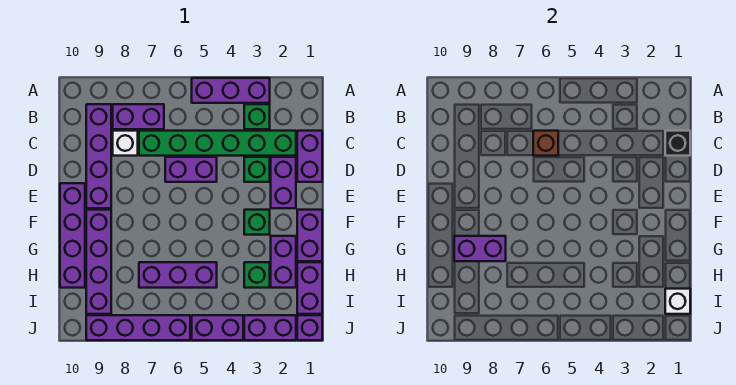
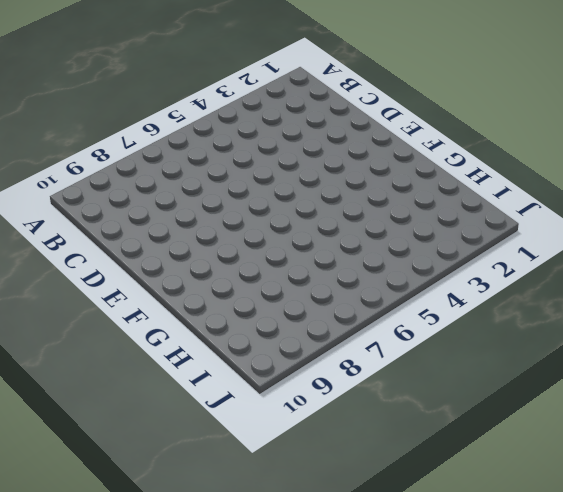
none -> purple brick A3:A5 level 1
none -> green brick B3 level 1
none -> purple brick B7:B8 level 1

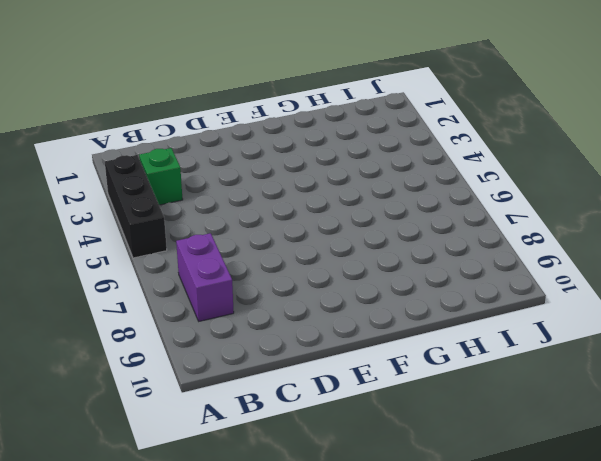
black brick A3:A5 level 1 -> purple brick A3:A5 level 1
none -> purple brick B9:E9 level 1
none -> purple brick C1:D1 level 1
none -> green brick C2:C7 level 1

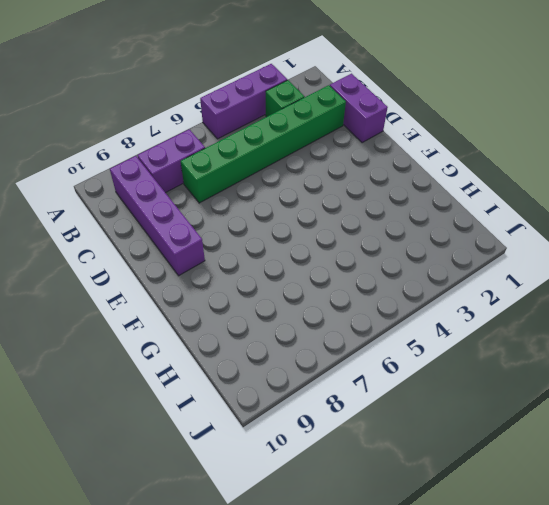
none -> white brick C8 level 1
none -> purple brick D2:E2 level 1
none -> green brick D3 level 1

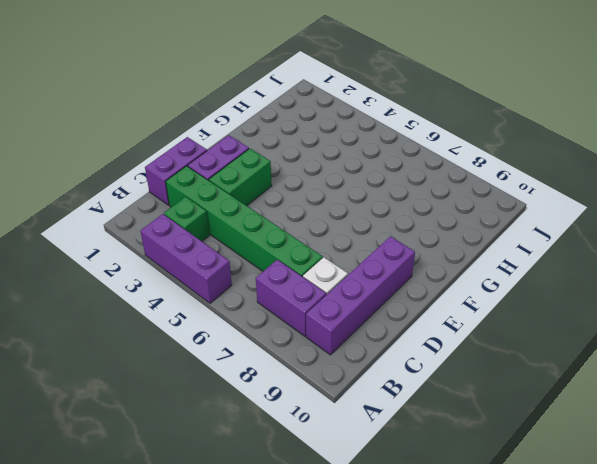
green brick D3:E3 level 1 -> green brick D3 level 1
none -> purple brick D5:D6 level 1
none -> purple brick E10:H10 level 1
none -> purple brick F1:G1 level 1

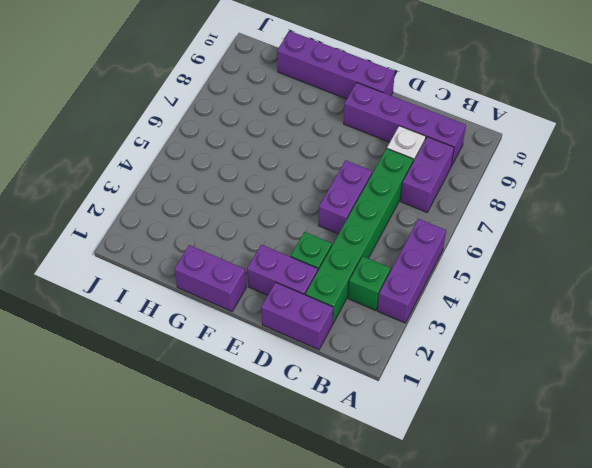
none -> green brick F3 level 1
none -> purple brick F9:I9 level 1
none -> purple brick G2:H2 level 1

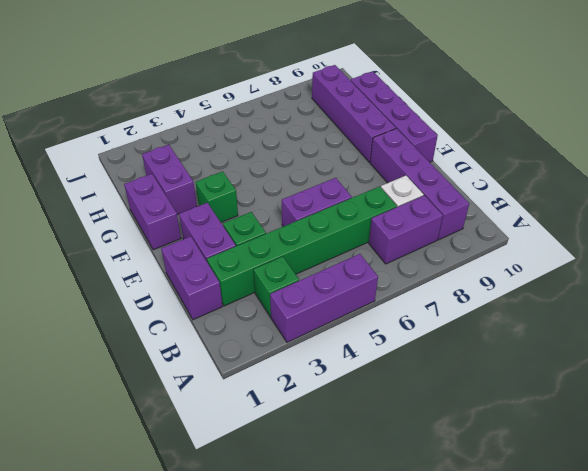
none -> purple brick H1:I1 level 1
none -> green brick H3 level 1
none -> purple brick H5:H7 level 1

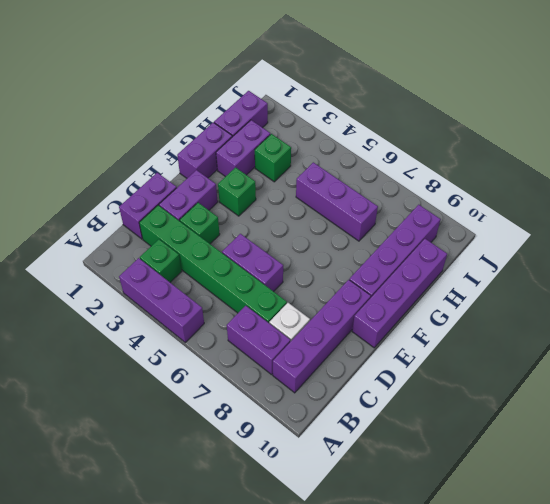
none -> purple brick J1 level 1
none -> purple brick J2:J3 level 1
none -> purple brick J4:J5 level 1

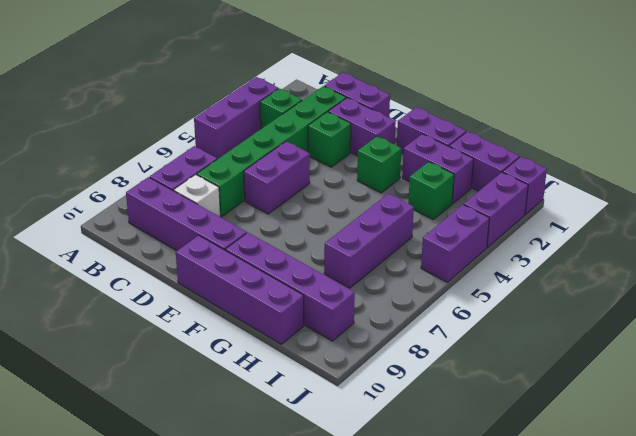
none -> purple brick J6:J9 level 1
none -> black brick C1 level 2
none -> brown brick C6 level 2

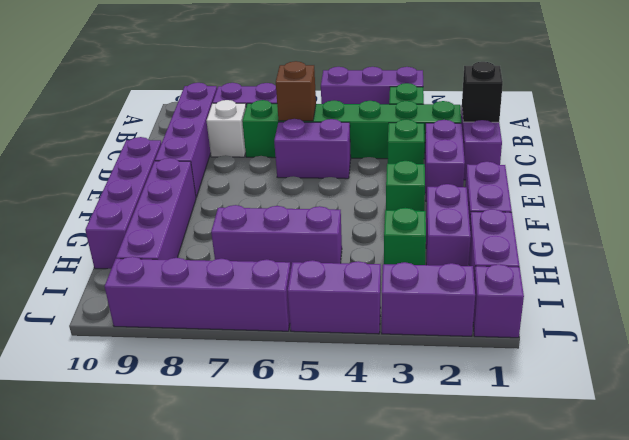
none -> purple brick G8:G9 level 2
none -> white brick I1 level 2

